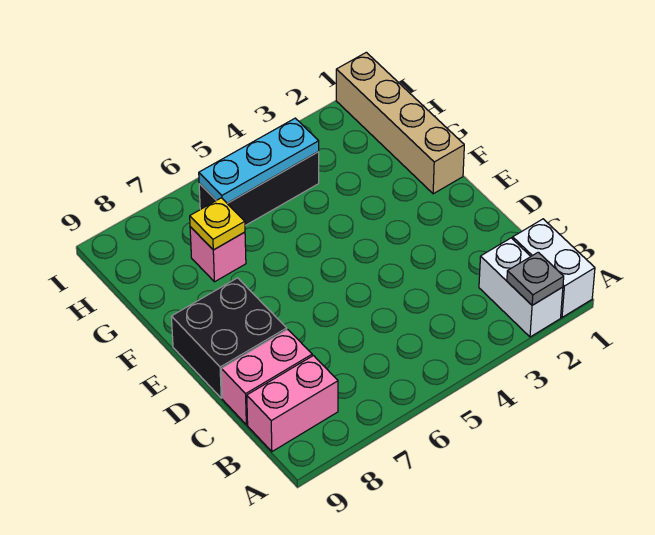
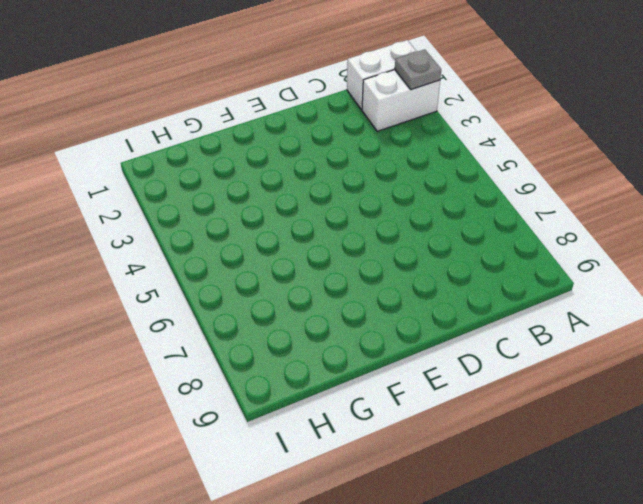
none -> pink brick B8:B9 level 1
none -> pink brick C8:C9 level 1

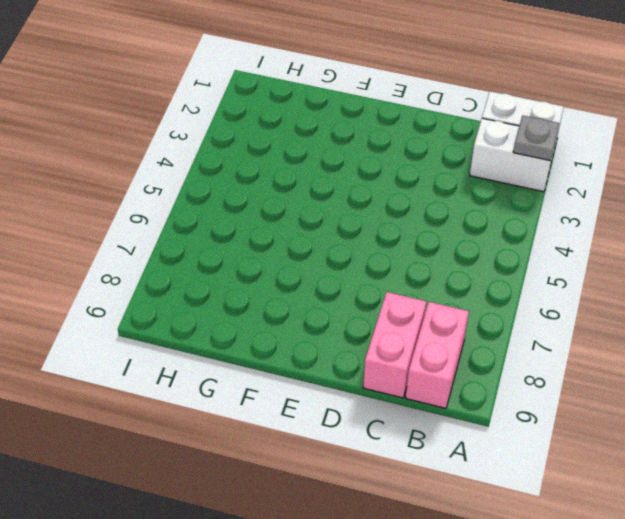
none -> black brick D8:E9 level 1
none -> tan brick F1:I1 level 1

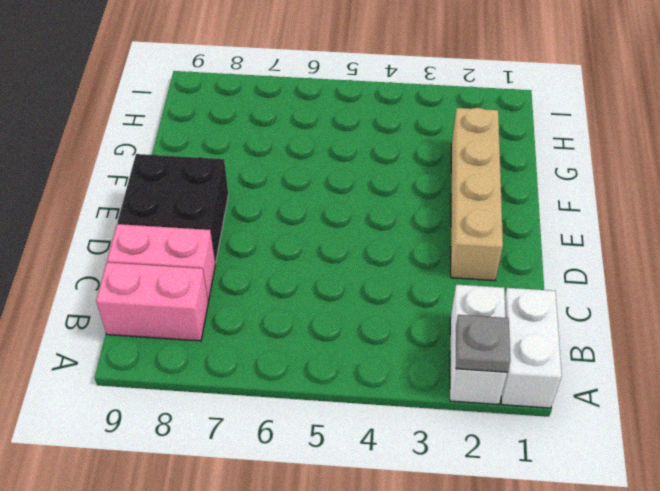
tan brick D2:G2 level 1 -> tan brick F1:I1 level 1
none -> pink brick G7 level 1
none -> black brick H4:H6 level 1

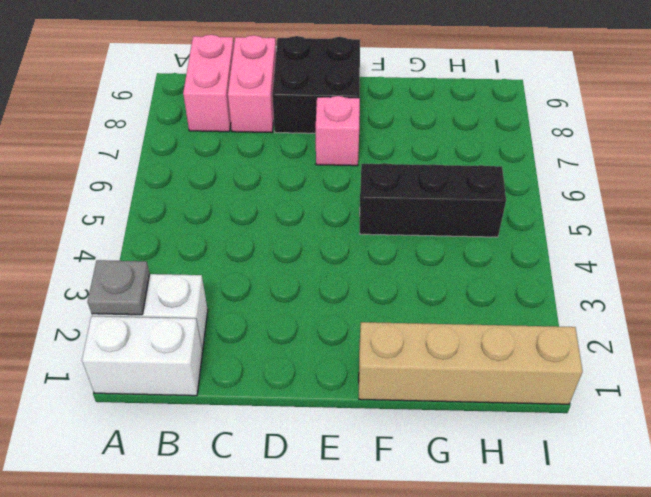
pink brick E7 level 1 -> pink brick G7 level 1
black brick F5:H5 level 1 -> black brick H4:H6 level 1
none -> yellow plate G7 level 2
none -> cyan plate H4:H6 level 2

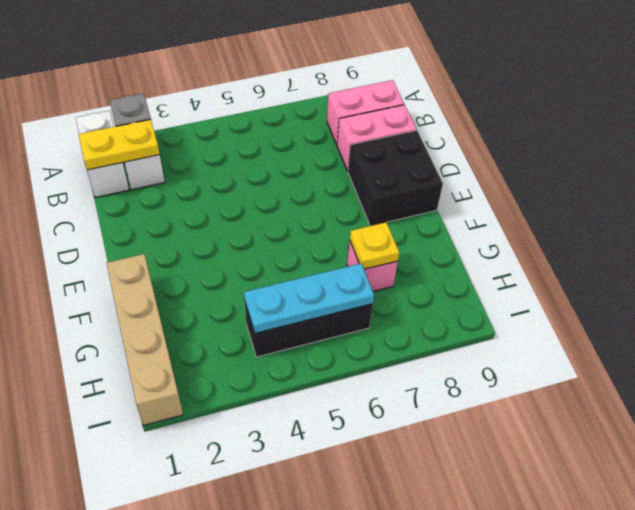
yellow plate B1:B2 level 2 -> none

